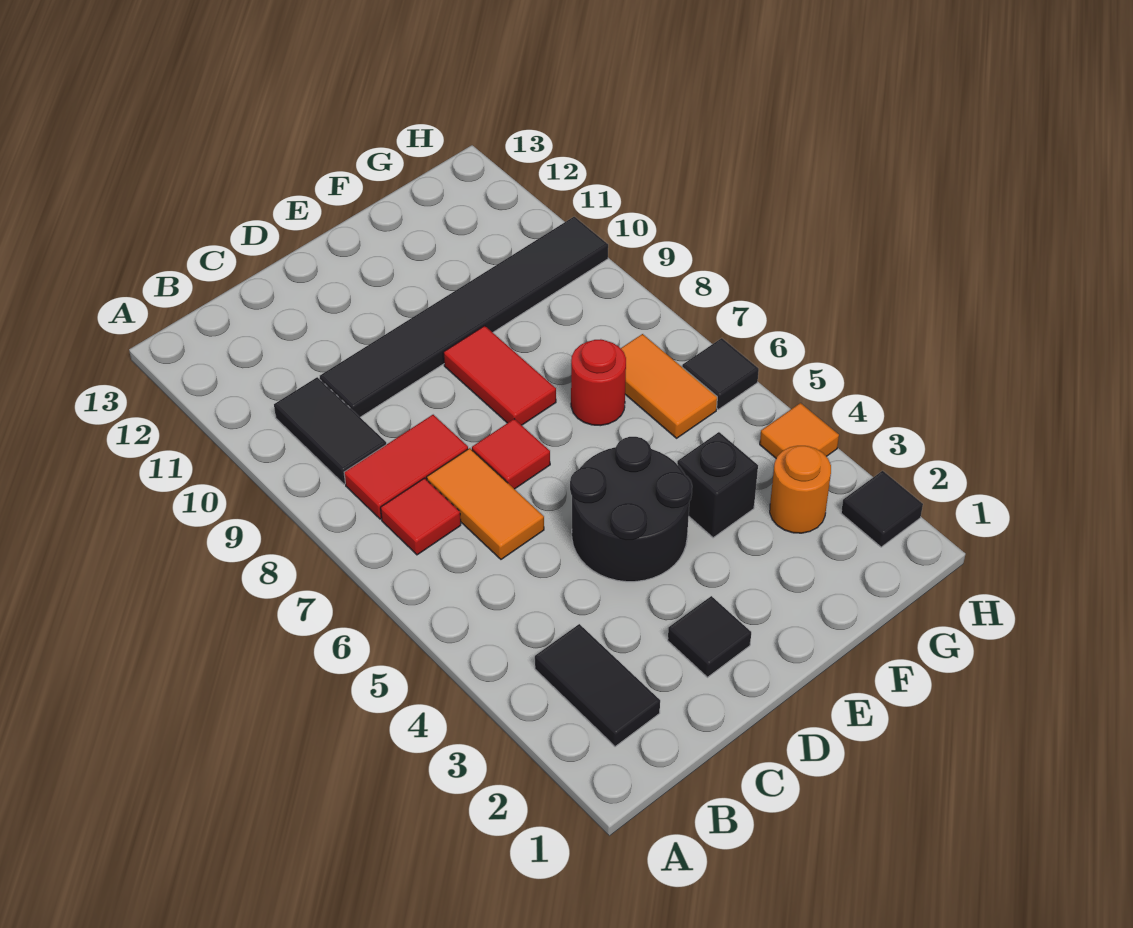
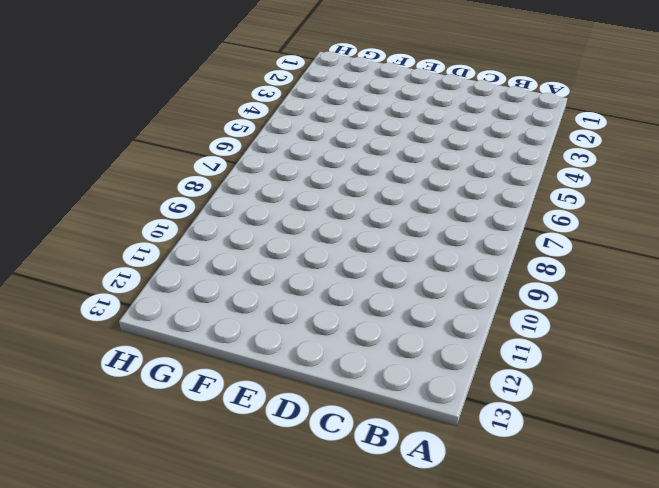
none -> black tile B2:B3 level 1
none -> red tile B7 level 1
none -> red tile B8:C8 level 1

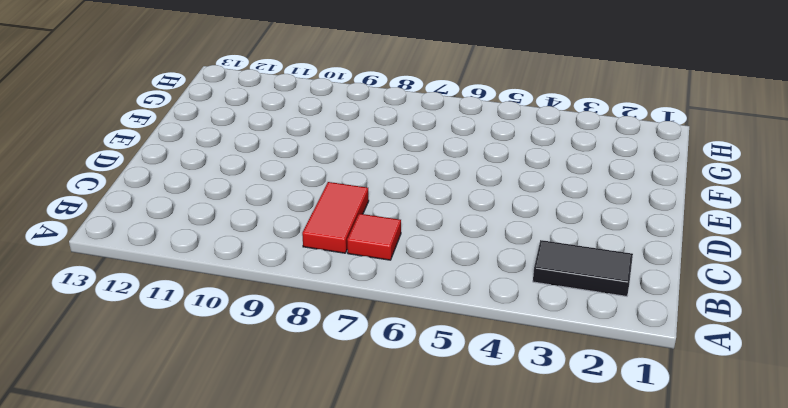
none -> black tile B9:B10 level 1
none -> orange tile C6:C7 level 1
none -> black tile C10:H10 level 1

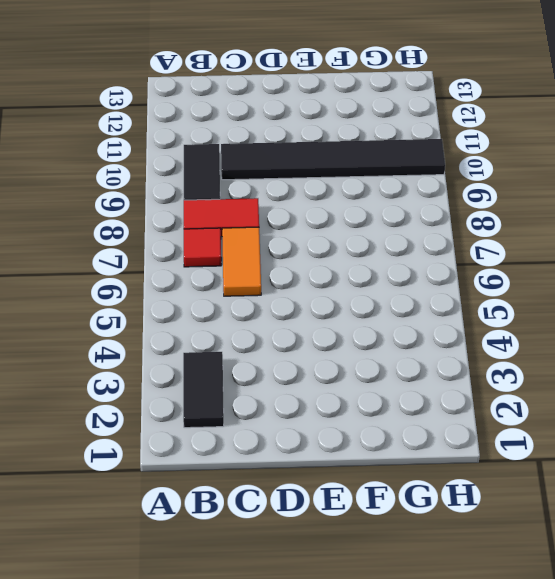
none -> black tile D2 level 1
none -> black round brick D4:E5 level 1
none -> red tile D7 level 1

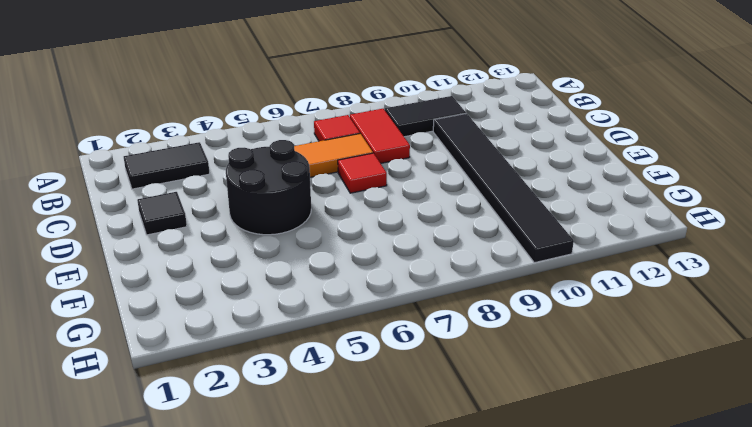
none -> red tile E8:E9 level 1
none -> black brick F4 level 1
none -> red round brick F7 level 1

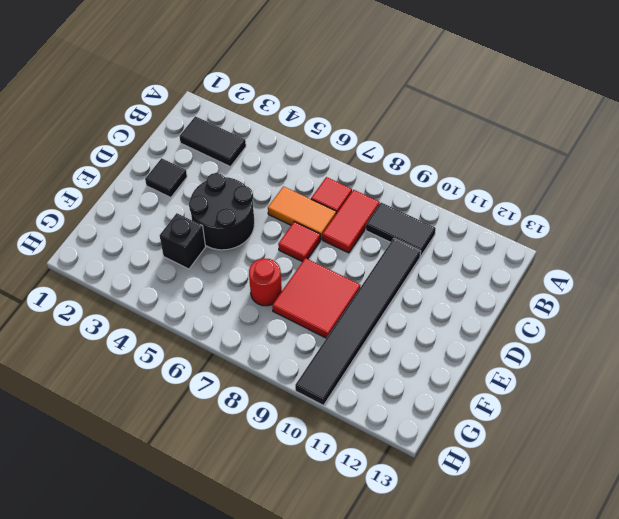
red tile E8:F9 level 1 -> red tile E8:E9 level 1
none -> orange round brick G3 level 1
none -> orange tile G6:G7 level 1
none -> black tile H2 level 1

